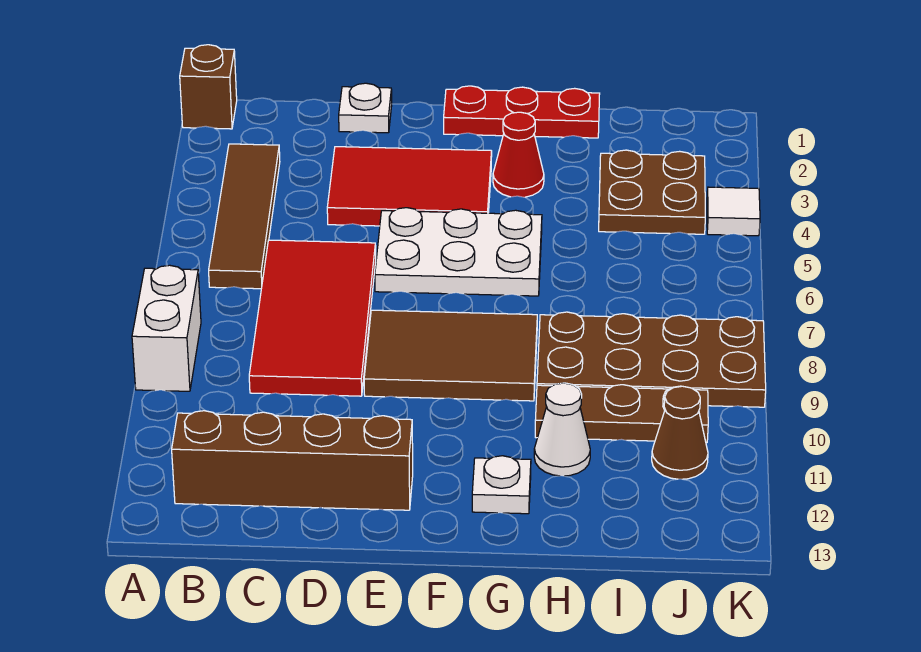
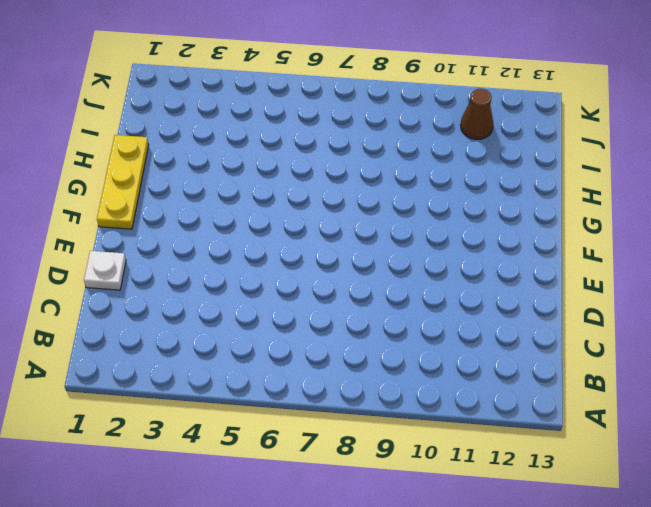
yellow plate F1:H1 level 1 -> red plate F1:H1 level 1
none -> brown brick A1 level 1
none -> white brick A8:A9 level 1
none -> brown tile B3:B6 level 1

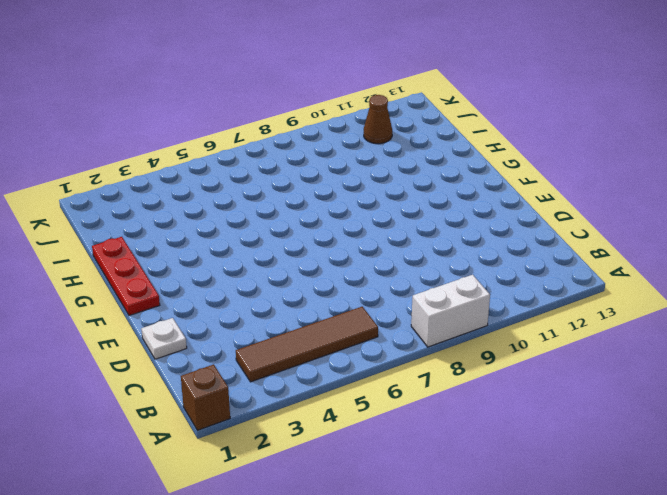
none -> brown brick B12:E12 level 1
none -> red tile C6:D9 level 1
none -> red tile D3:F4 level 1

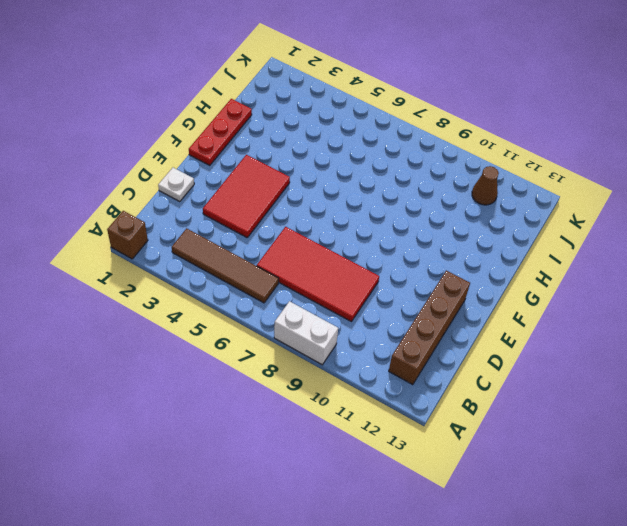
none -> white plate E5:G6 level 1
none -> brown tile E8:G9 level 1
none -> red cone G3 level 1

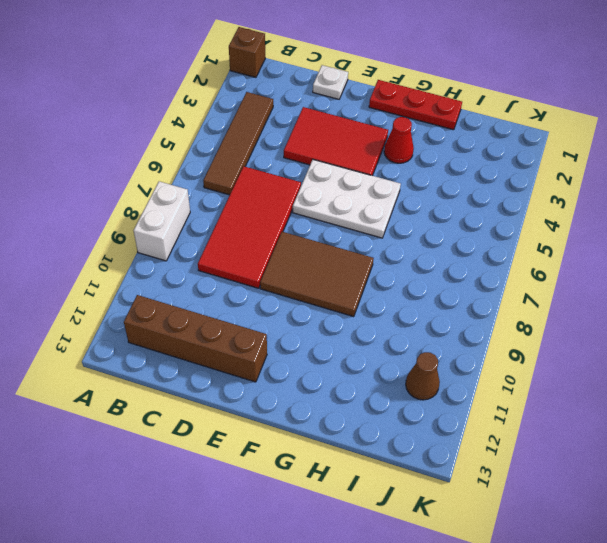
none -> white plate G12 level 1
none -> brown plate H8:K9 level 1
none -> brown plate H10:J10 level 1

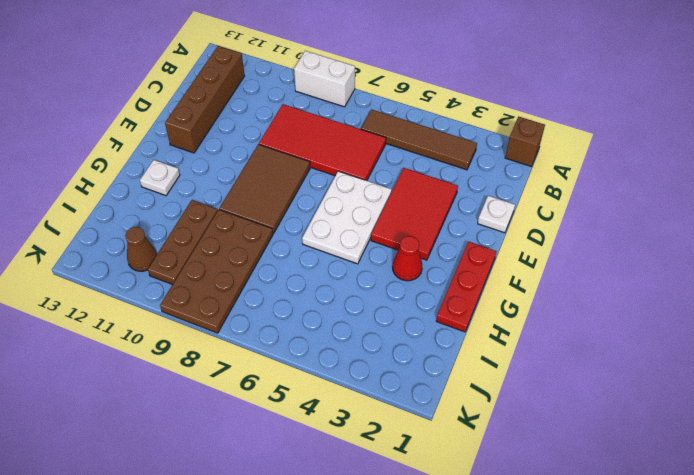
none -> white cone H11 level 1
none -> brown plate I3:J4 level 1
none -> white tile K4 level 1

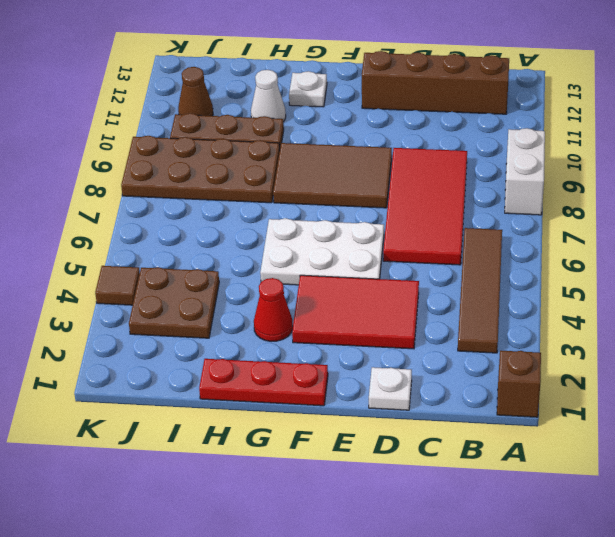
brown tile K4 level 1 -> white tile K4 level 1

